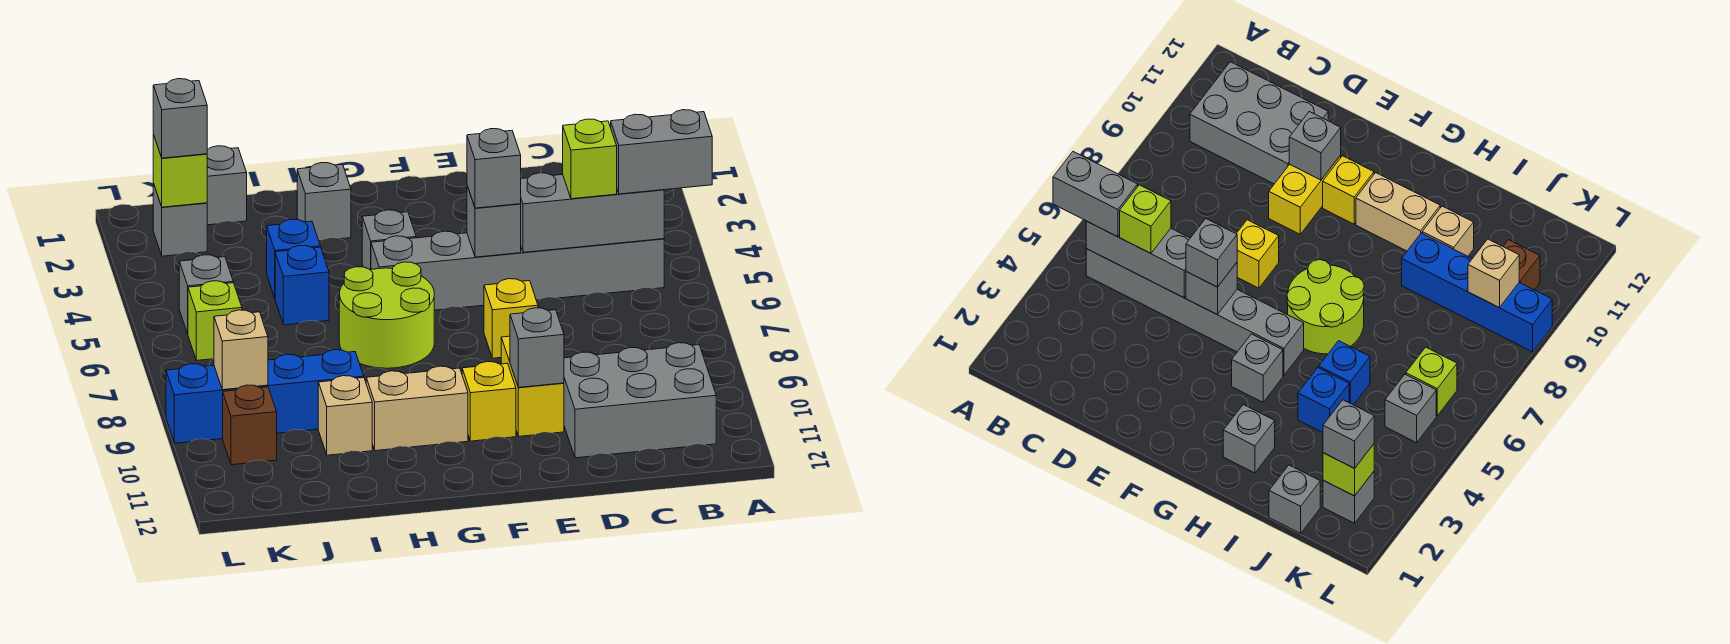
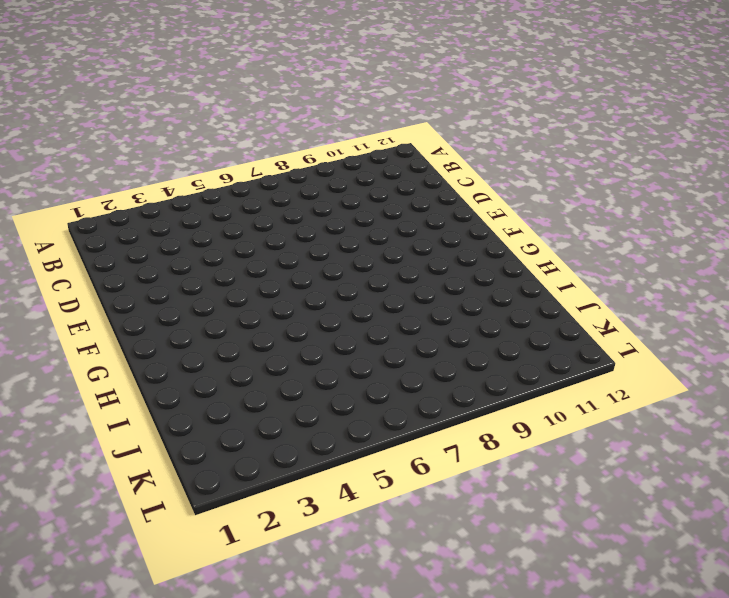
none -> grey brick B5:G5 level 1
none -> grey brick B10:D11 level 1
none -> yellow brick E7 level 1

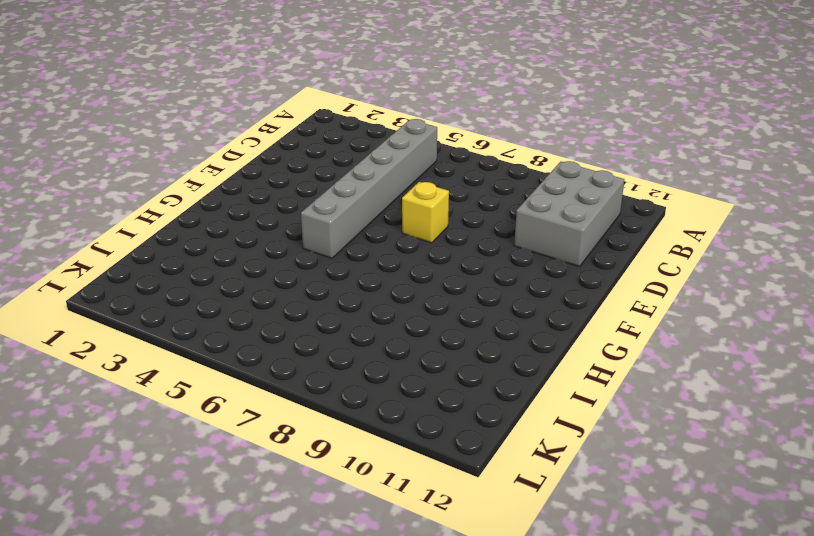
none -> yellow brick E9:E10 level 1
none -> yellow brick F10 level 1
none -> grey brick G4 level 1

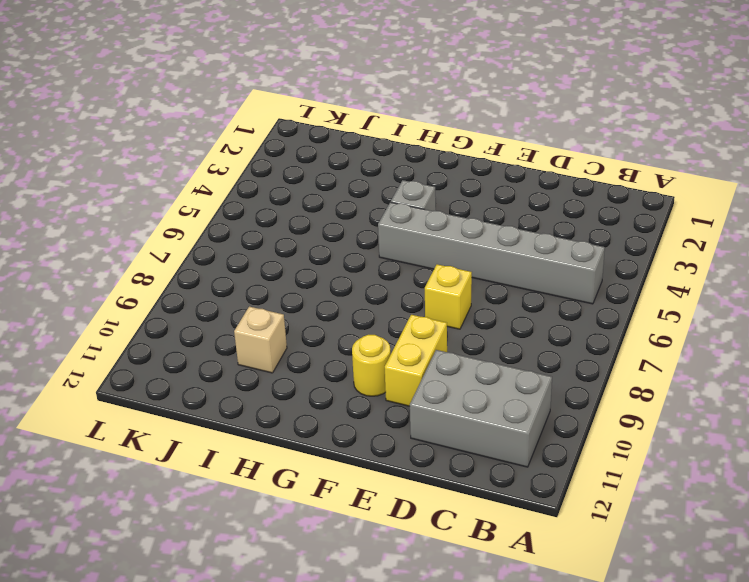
yellow round brick F10 level 1 -> yellow brick F10 level 1
none -> lime round brick G6:H7 level 1
none -> tan brick G10:H10 level 1
none -> grey brick H2 level 1

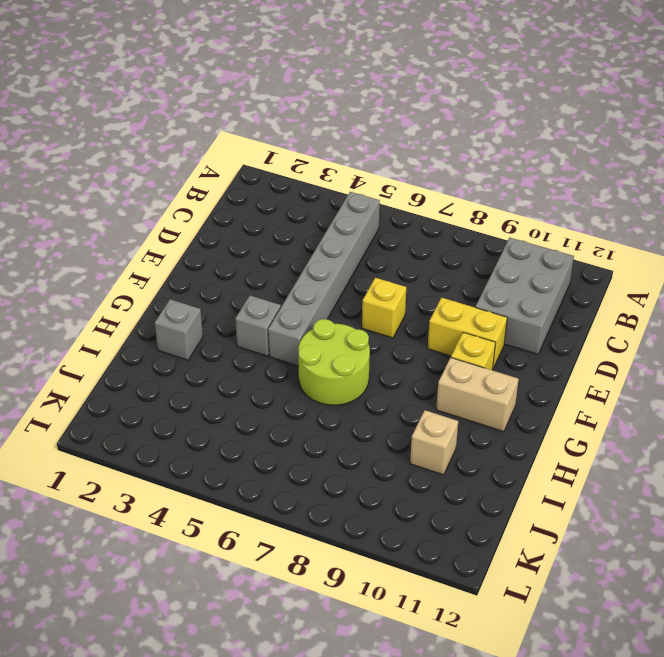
tan brick G10:G11 level 1 -> tan brick G10:H10 level 1
none -> blue brick I4 level 1
none -> blue brick I5 level 1
none -> blue brick I9:L9 level 1

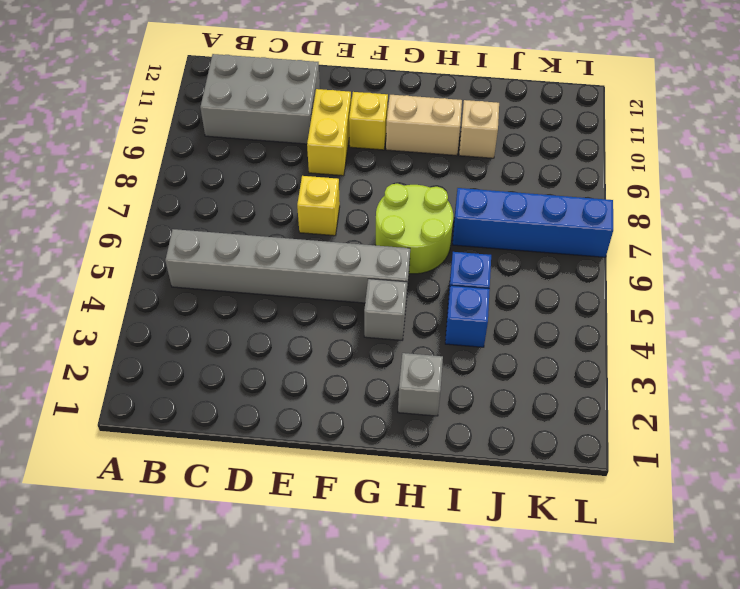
blue brick I7:L7 level 1 -> blue brick I9:L9 level 1
none -> grey brick J1 level 1
none -> grey brick K2 level 1
none -> grey brick K5 level 1

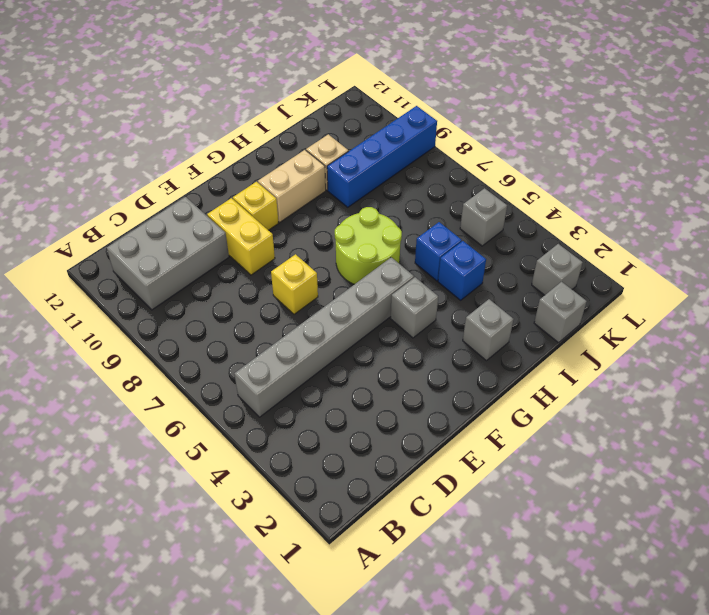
none -> lime brick K6 level 1
none -> brown brick K10 level 1
none -> grey brick B5:D5 level 2

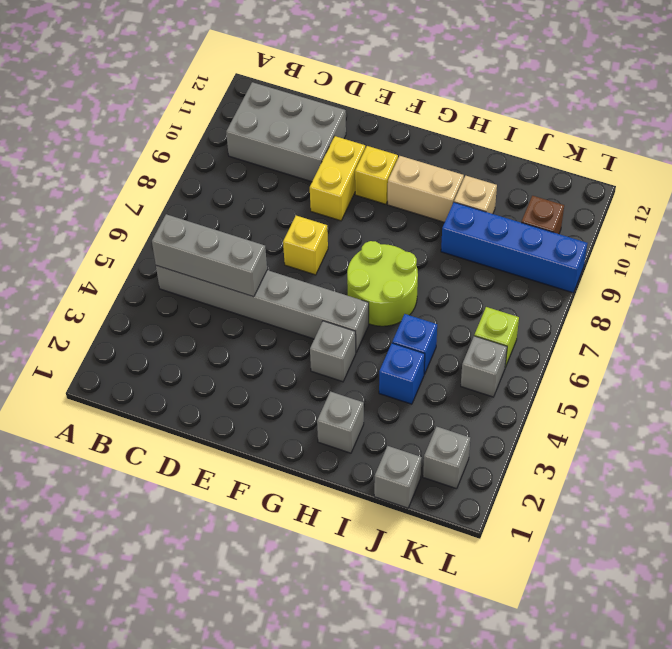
none -> grey brick E5 level 2
none -> grey brick E10 level 2
none -> lime brick K2 level 2

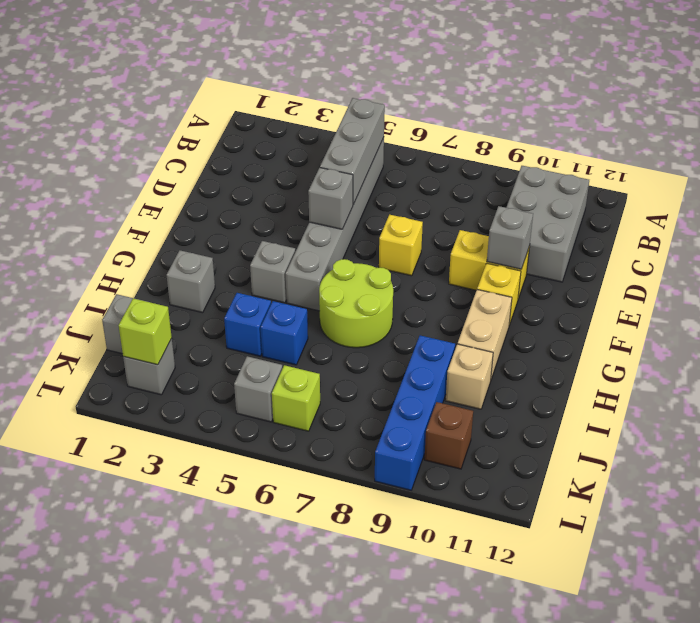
none -> tan brick K9 level 2
none -> grey brick A5:B5 level 3
none -> lime brick C5 level 3

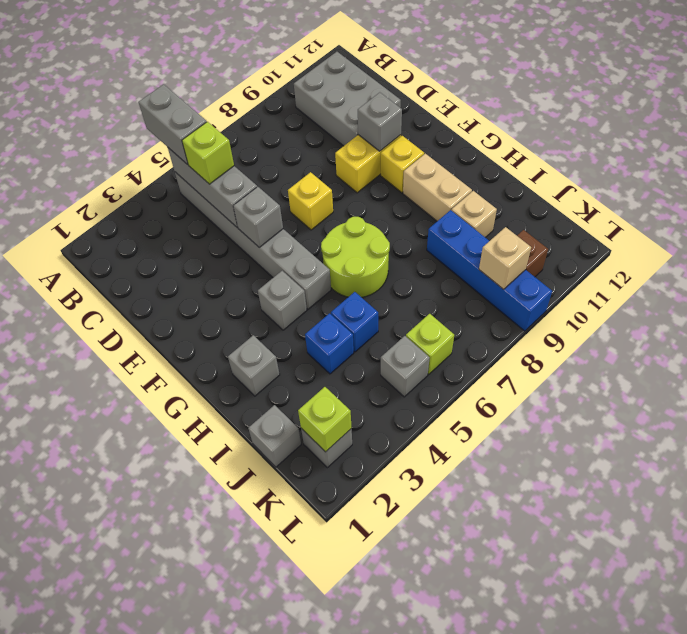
none -> grey brick E5 level 3
none -> grey brick K2 level 3

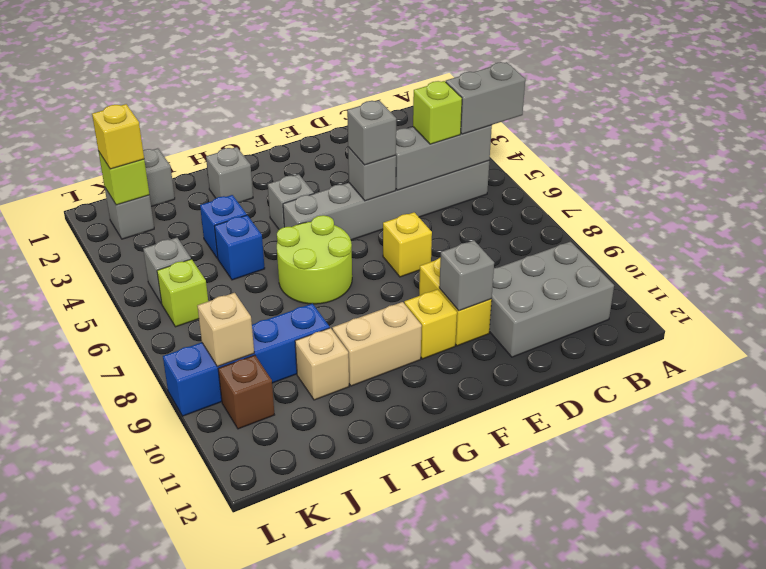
yellow brick K2 level 3 -> grey brick K2 level 3

